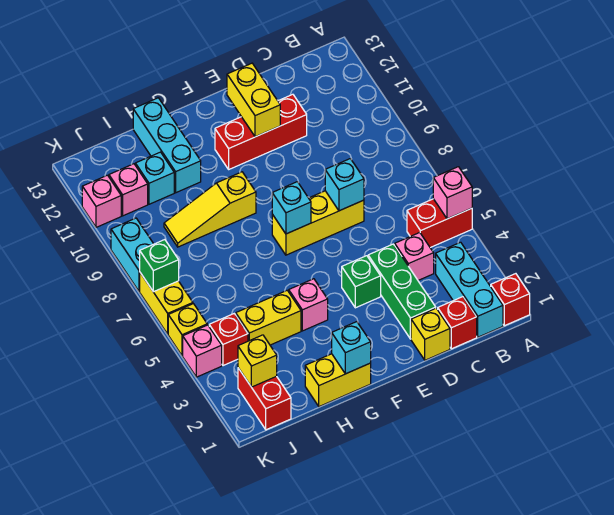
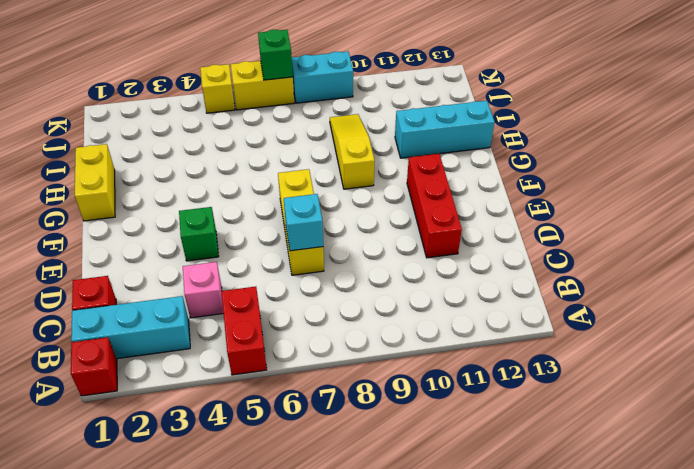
none -> yellow brick D1 level 1
none -> green brick D2:D4 level 1
none -> pink brick G4 level 1
none -> yellow brick H4:I4 level 1

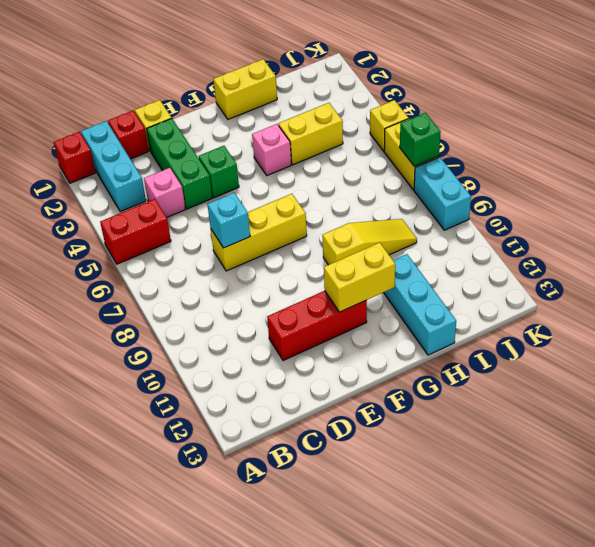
yellow brick F11:G11 level 2 -> yellow brick E11:E12 level 2
none -> cyan brick I11 level 1
none -> red brick J1:J2 level 1
none -> red brick J4 level 1
none -> pink brick J11 level 1

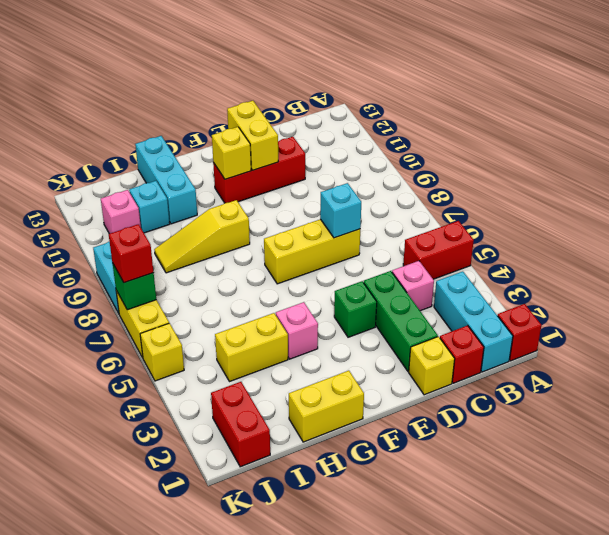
yellow brick F11 level 2 -> yellow brick J2 level 2
red brick K7 level 3 -> red brick J4 level 1
none -> pink brick K4 level 1
none -> pink brick K11 level 1
none -> pink brick A5 level 2
none -> cyan brick F7 level 2

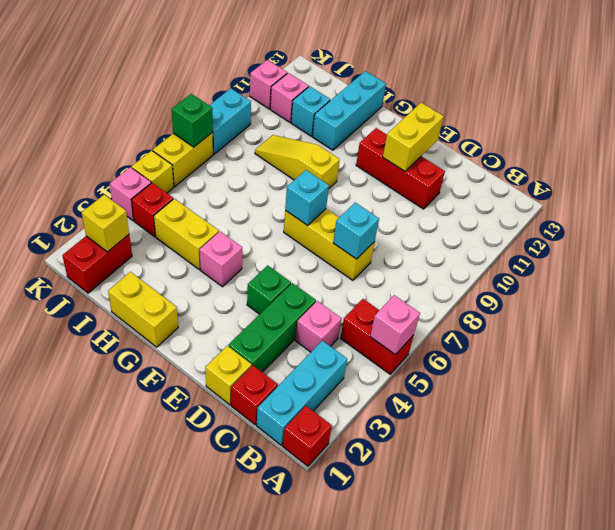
none -> cyan brick G1 level 2

